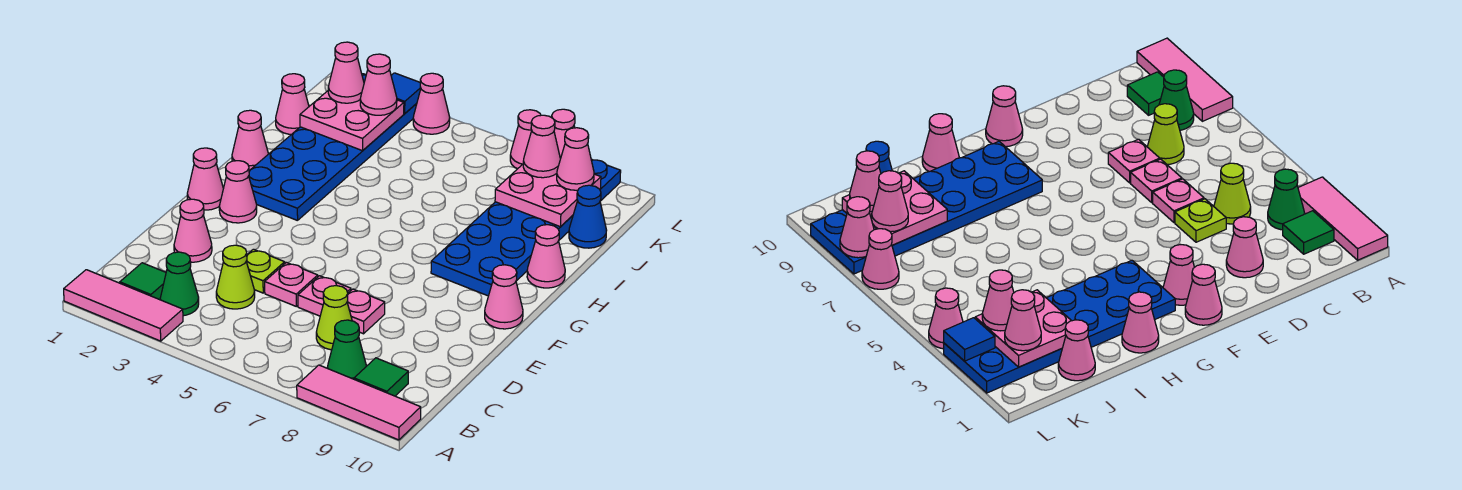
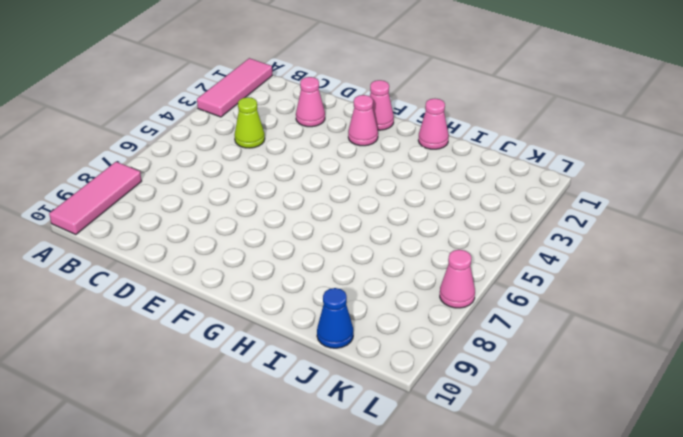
none -> green tile B2 level 1
none -> green cone B3 level 1
none -> green cone B8 level 1
none -> green tile B9 level 1

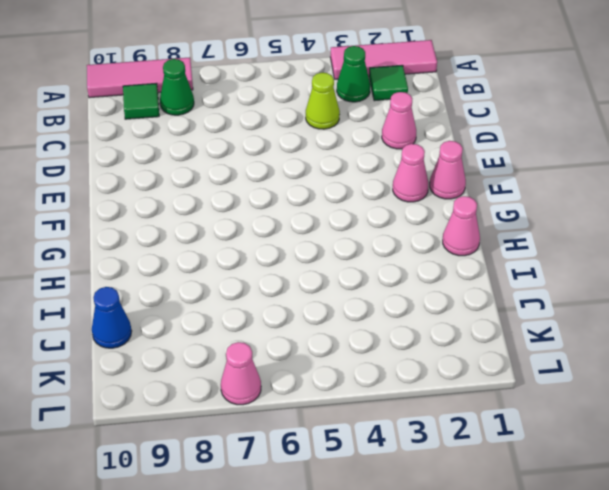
none -> lime cone C7 level 1
none -> lime plate D4 level 1
none -> pink plate D5 level 1
none -> pink plate D6 level 1

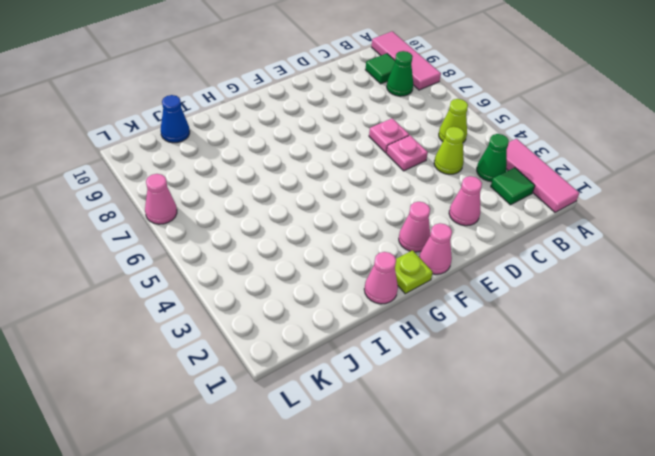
lime cone B5 level 1 -> lime cone C7 level 1
lime plate G1 level 1 -> lime plate D4 level 1
none -> pink plate D7 level 1
none -> pink cone F10 level 1
none -> blue plate G2:L3 level 1
none -> blue plate G8:L9 level 1

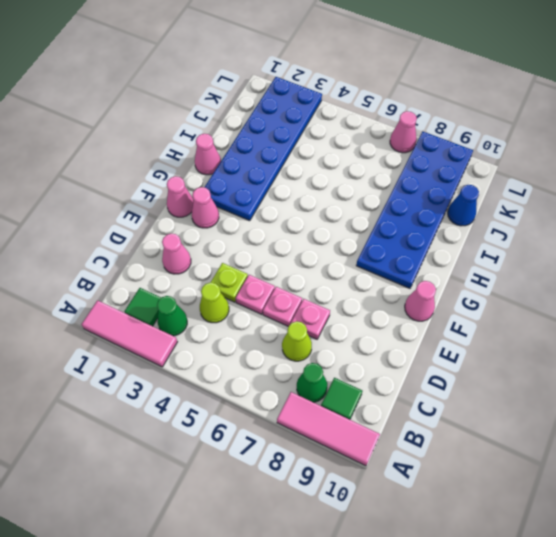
none -> pink cone H10 level 1
none -> pink cone J1 level 1
none -> pink cone L4 level 1
none -> pink plate J2:K3 level 2

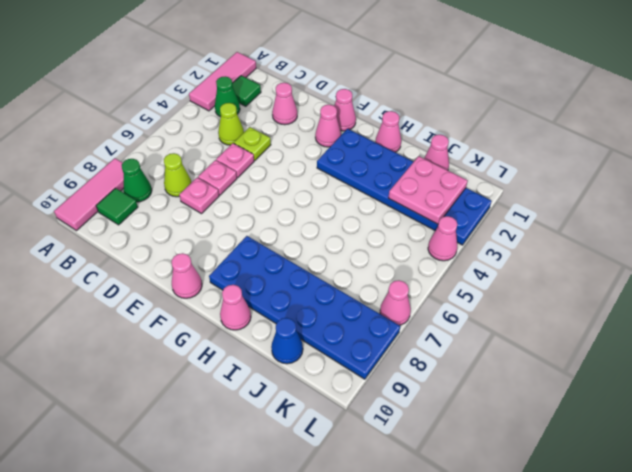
none -> pink plate J8:K9 level 2
none -> blue tile L3 level 2
none -> pink cone L8 level 2
none -> pink cone K2 level 3

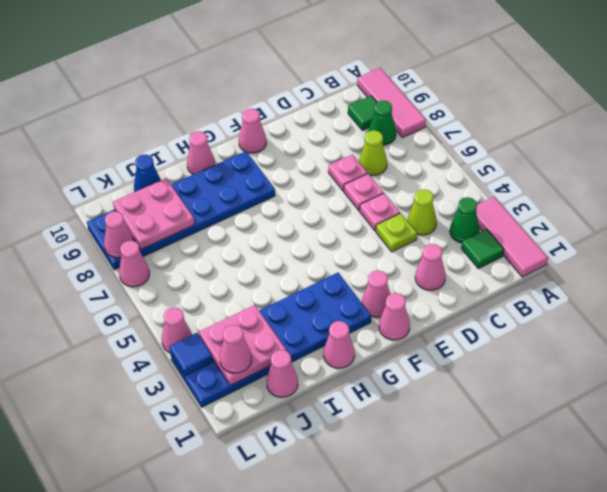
none -> pink cone K3 level 3
none -> pink cone K8 level 3
none -> pink cone K9 level 3

